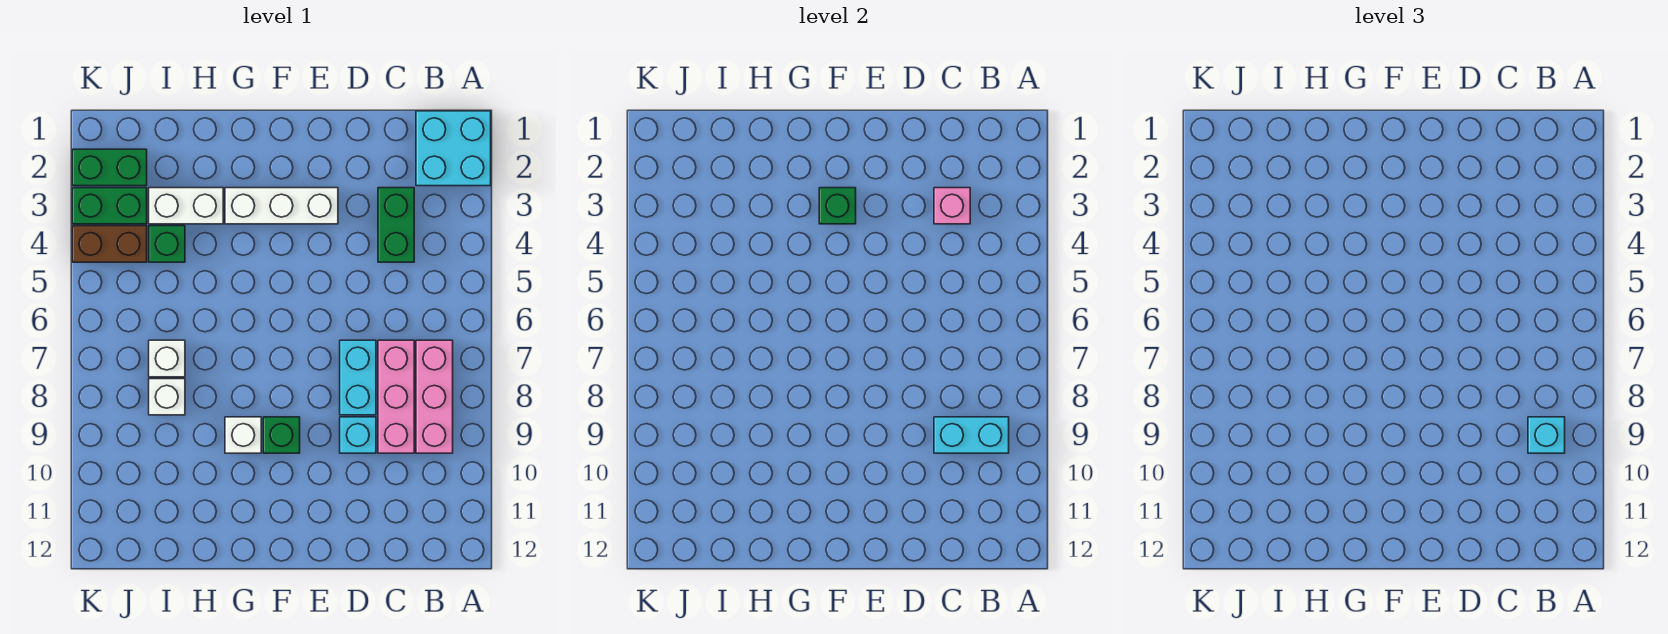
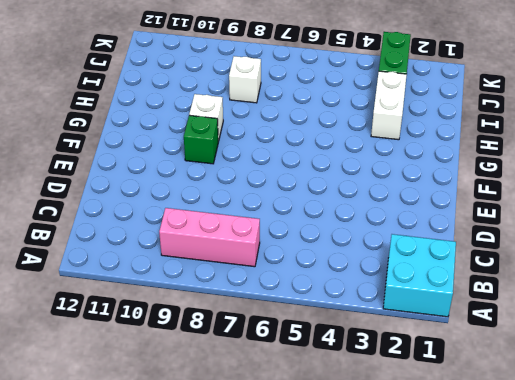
none -> green brick C3:C4 level 1
none -> pink brick C7:C9 level 1
none -> cyan brick D7:D8 level 1

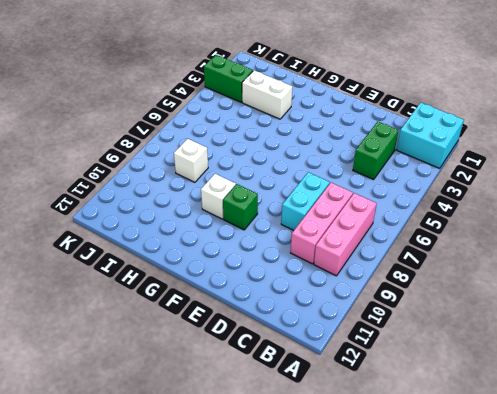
none -> cyan brick D9 level 1
none -> white brick E3:G3 level 1
none -> green brick I4 level 1

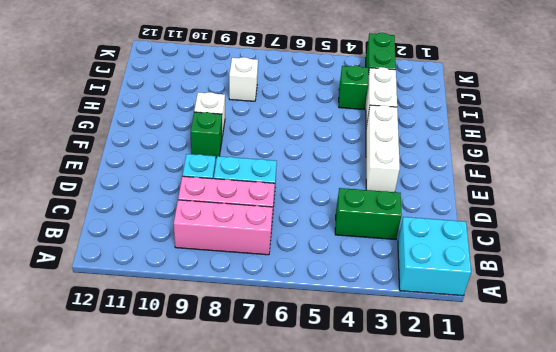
none -> white brick I7 level 1
none -> green brick J2:K2 level 1
none -> brown brick J4:K4 level 1

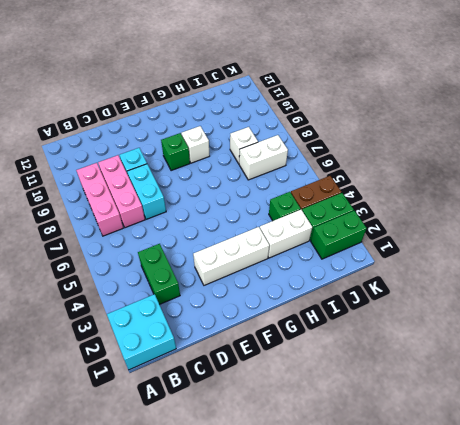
white brick I7:J7 level 1 -> white brick I7 level 1
none -> cyan brick B9:C9 level 2
none -> pink brick C3 level 2
none -> green brick F3 level 2

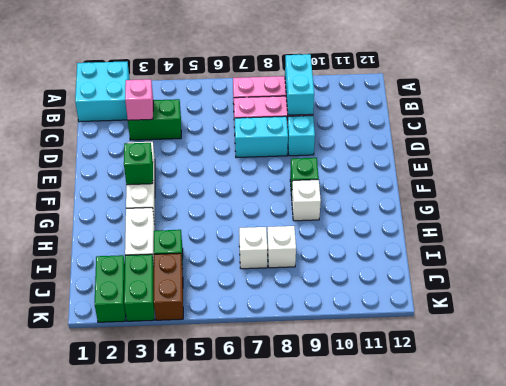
none -> cyan brick B9 level 3

